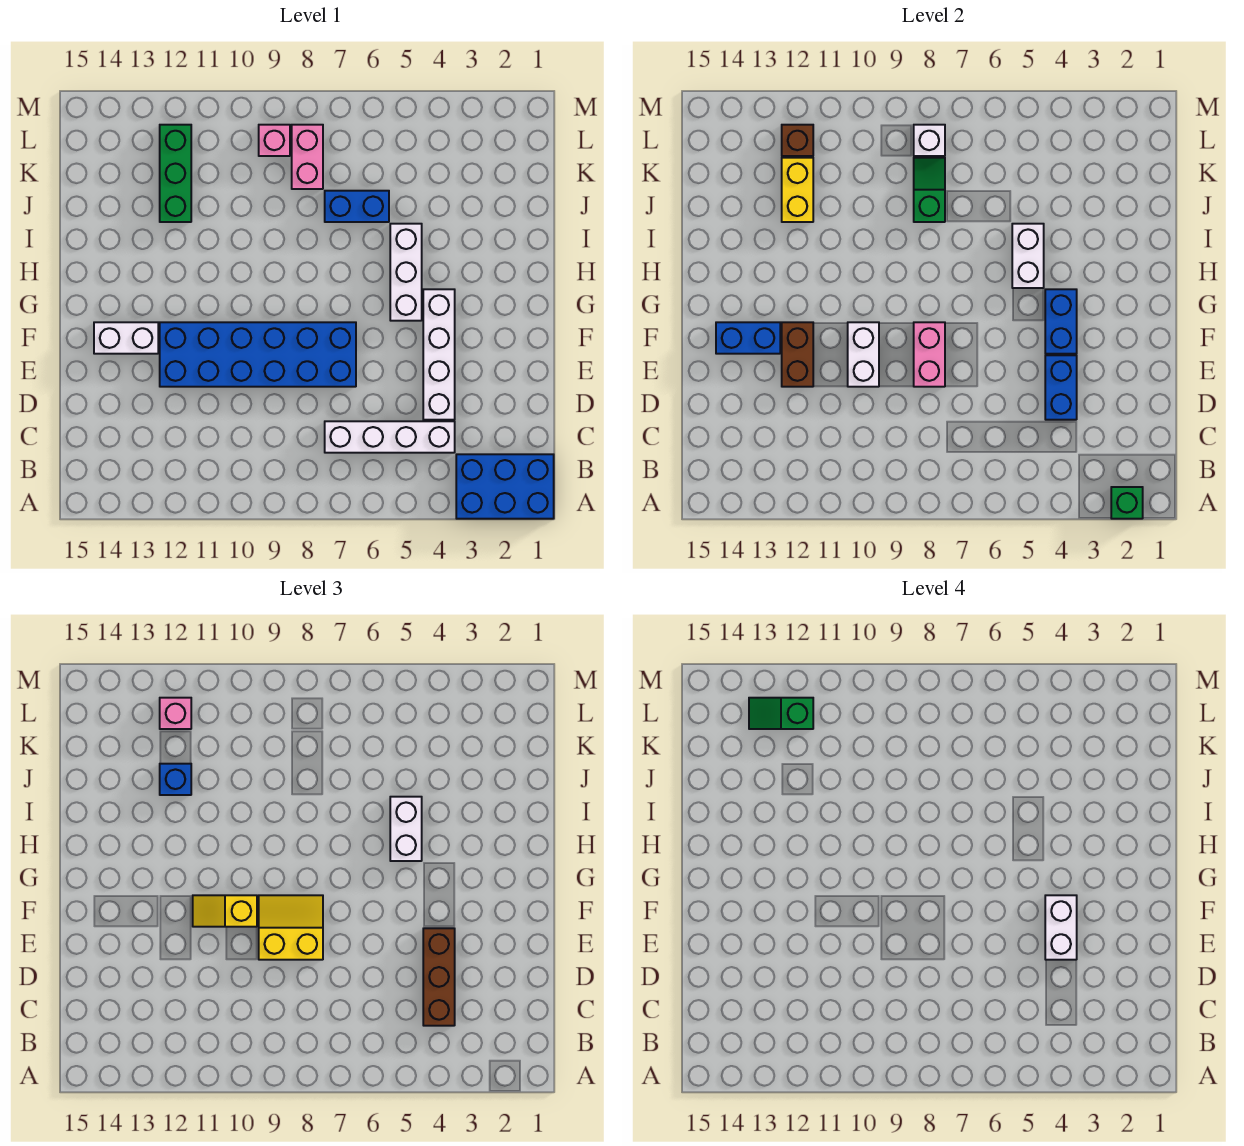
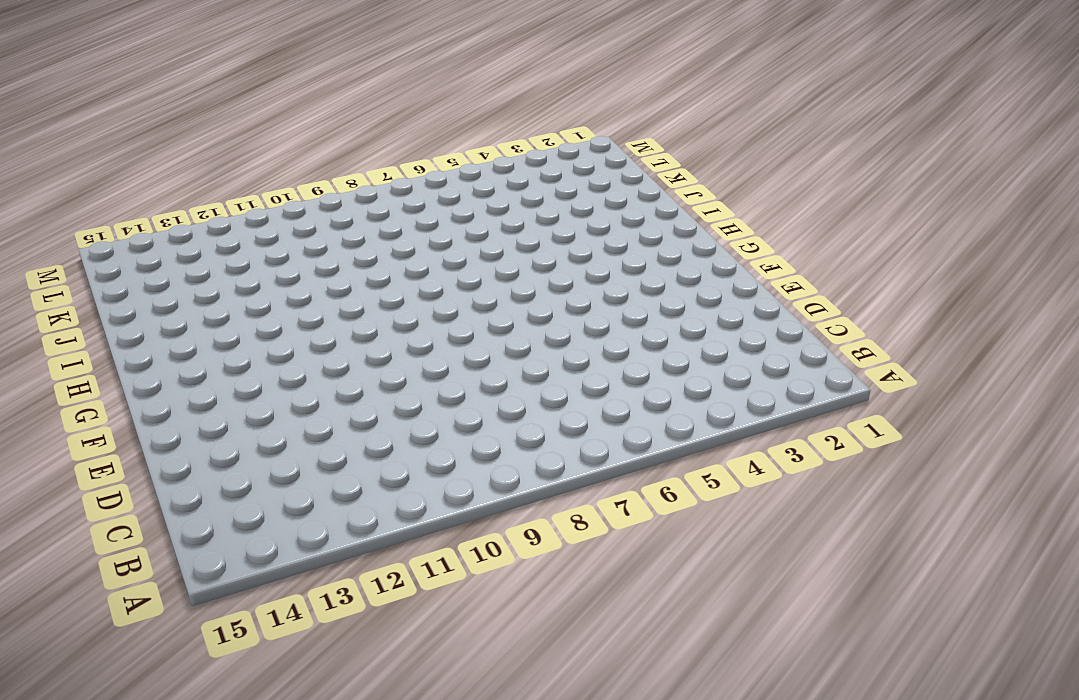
none -> blue brick A1:B3 level 1
none -> white brick C4:C7 level 1
none -> white brick D4:G4 level 1
none -> blue brick E7:F12 level 1

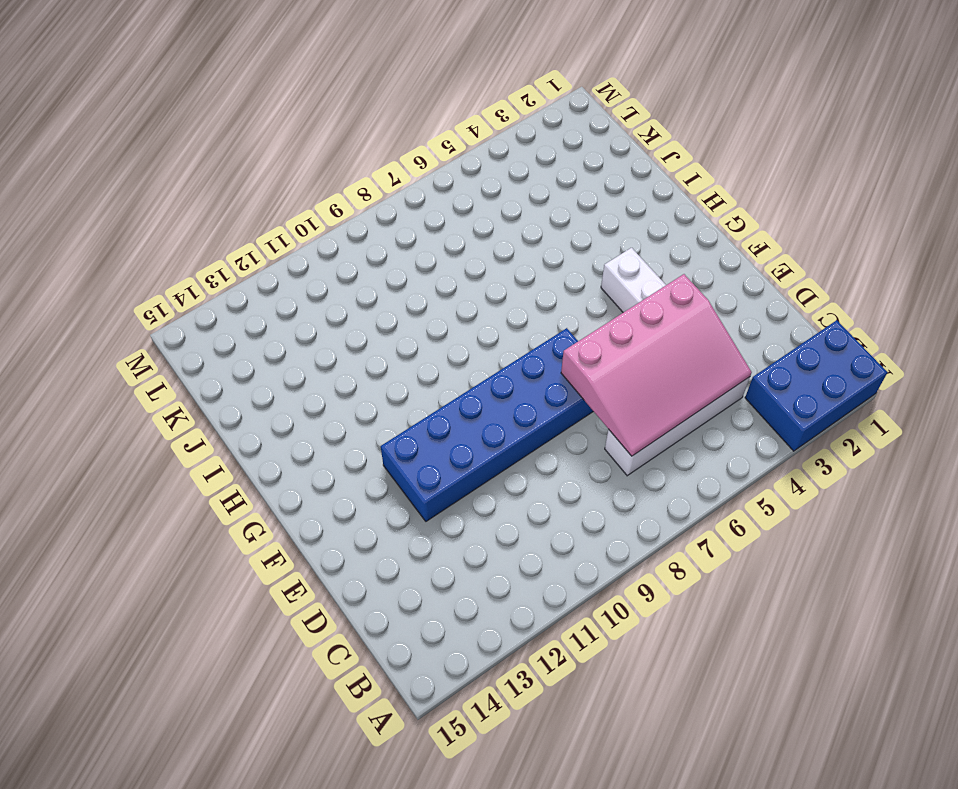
pink slope C4:E7 level 2 top E -> blue brick D4:E4 level 2
none -> white brick F13:F14 level 1
none -> white brick G5:I5 level 1
none -> blue brick J6:J7 level 1
none -> green brick J12:L12 level 1

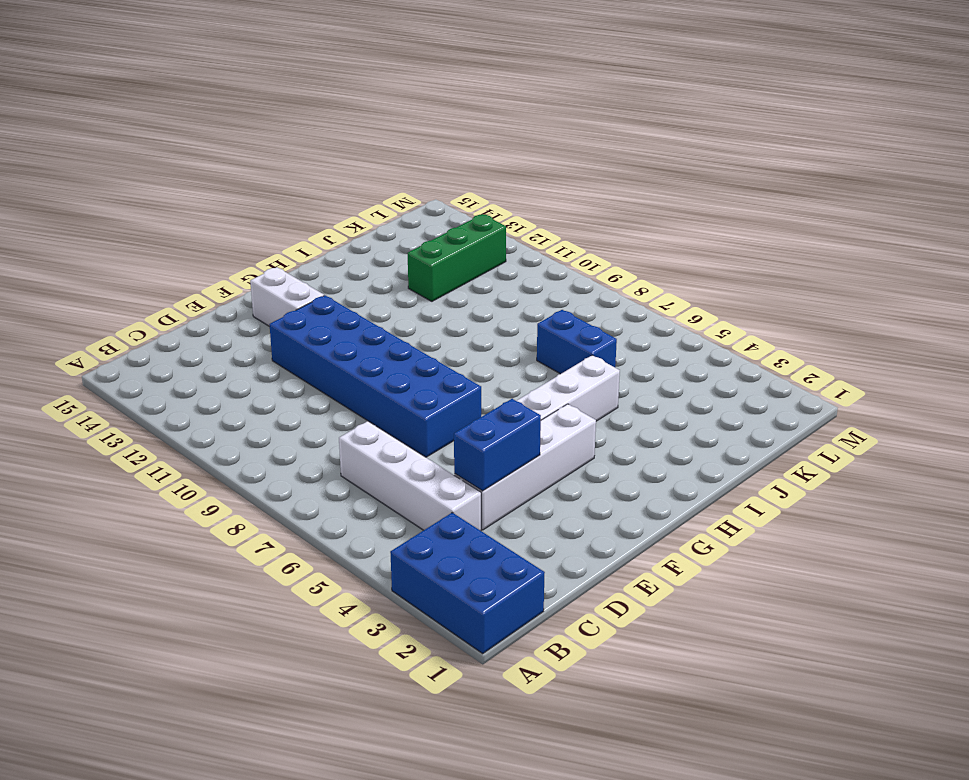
none -> pink brick K8:L8 level 1
none -> pink brick L9 level 1
none -> green brick A2 level 2
none -> pink brick E8:F8 level 2

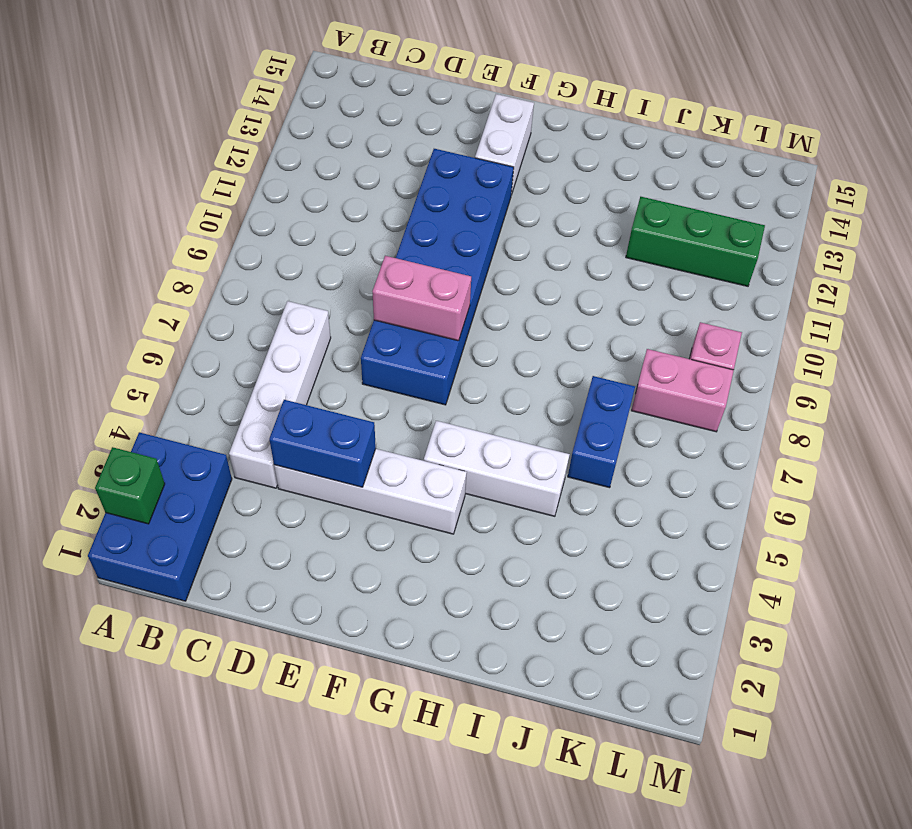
none -> white brick E10:F10 level 2
none -> brown brick E12:F12 level 2
none -> blue brick F4:G4 level 2
none -> blue brick F13:F14 level 2

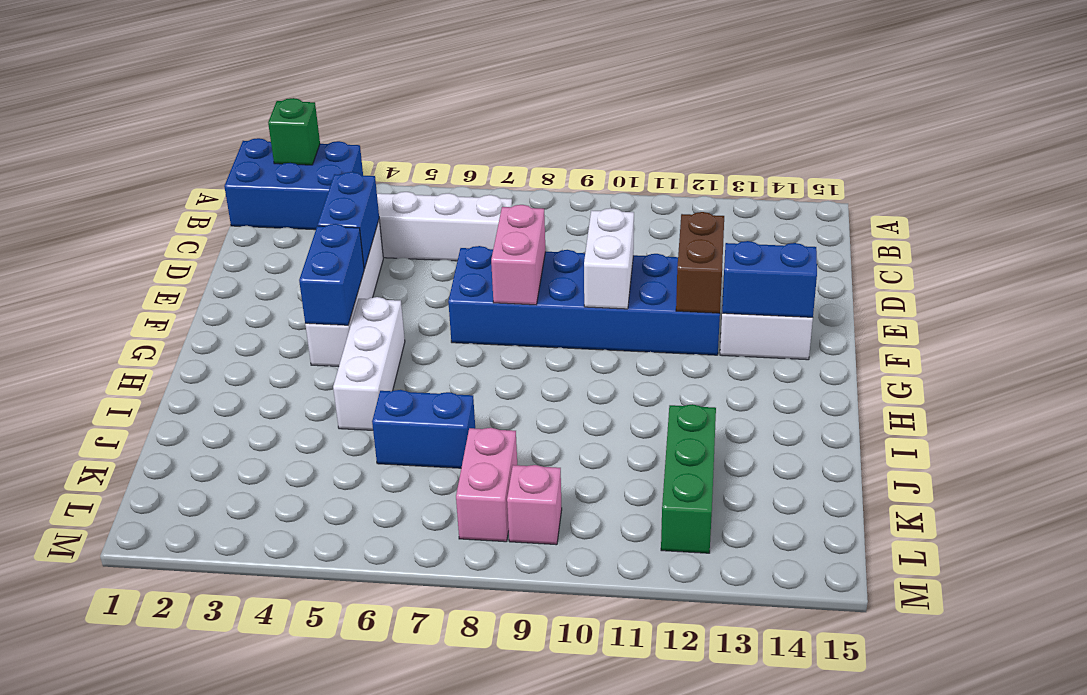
none -> white brick H5:I5 level 2
none -> green slope J8:K8 level 2 top J
none -> yellow brick J12:K12 level 2
none -> white brick L8 level 2

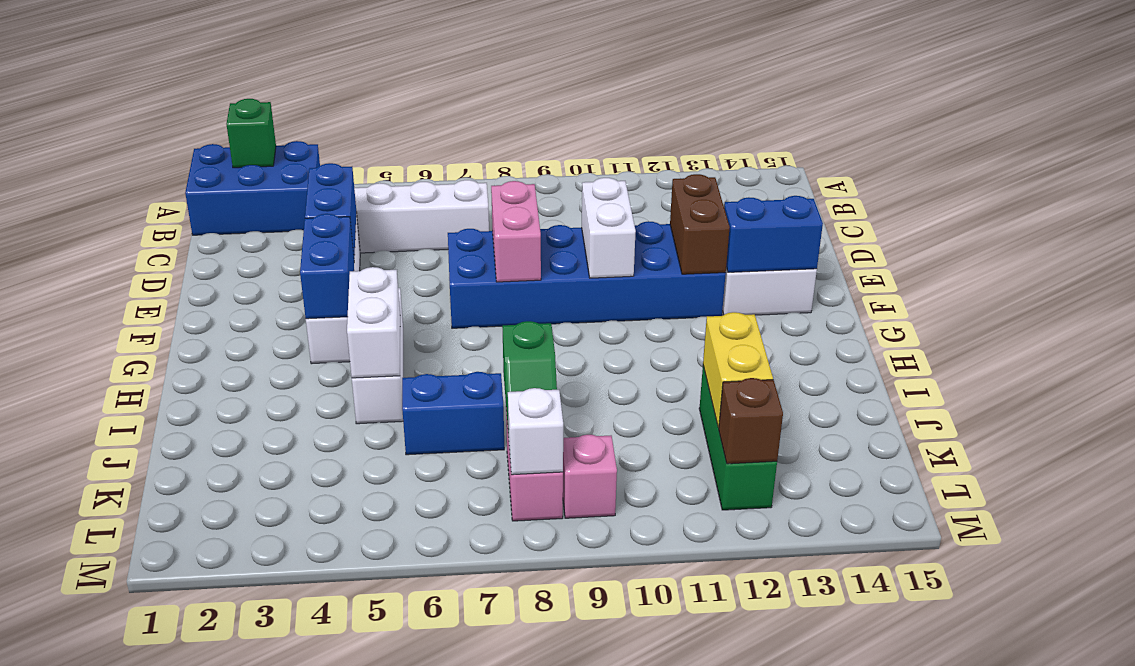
none -> brown brick C4:E4 level 3
none -> yellow slope E8:F9 level 3 top E
none -> yellow slope F10:F11 level 3 top 10
none -> white brick H5:I5 level 3

